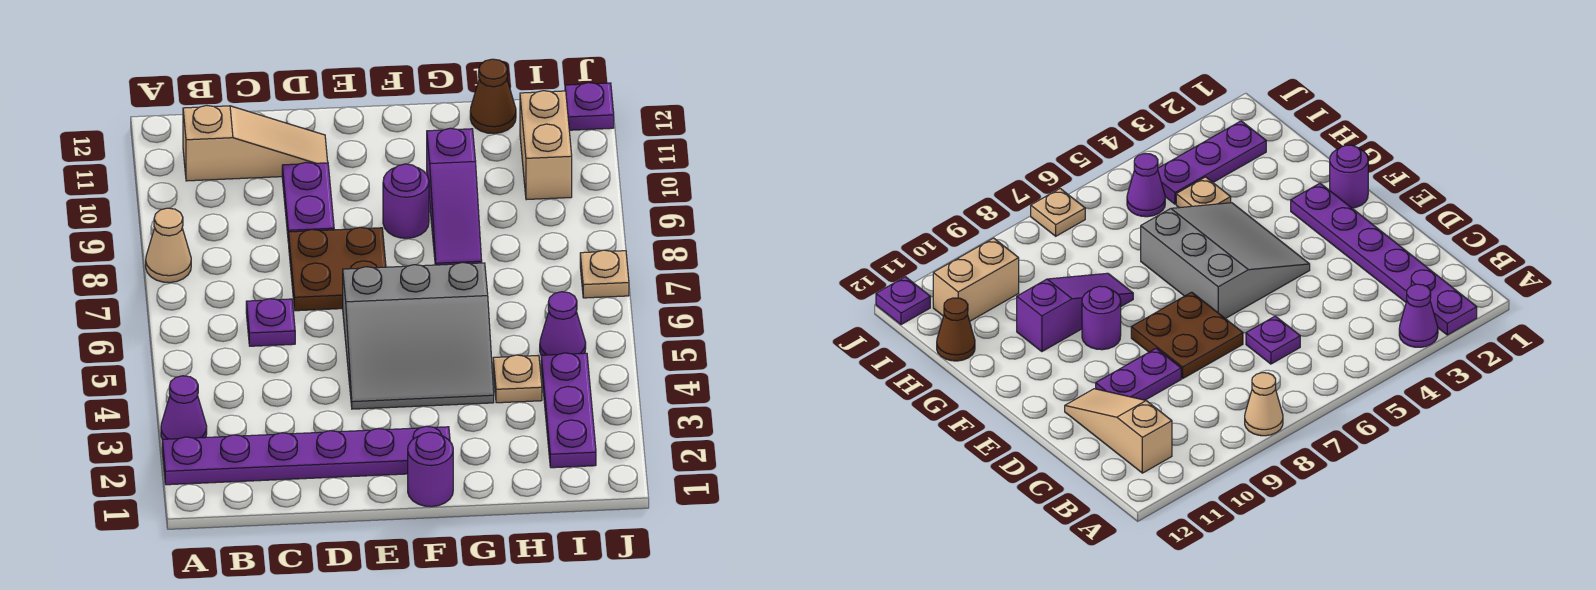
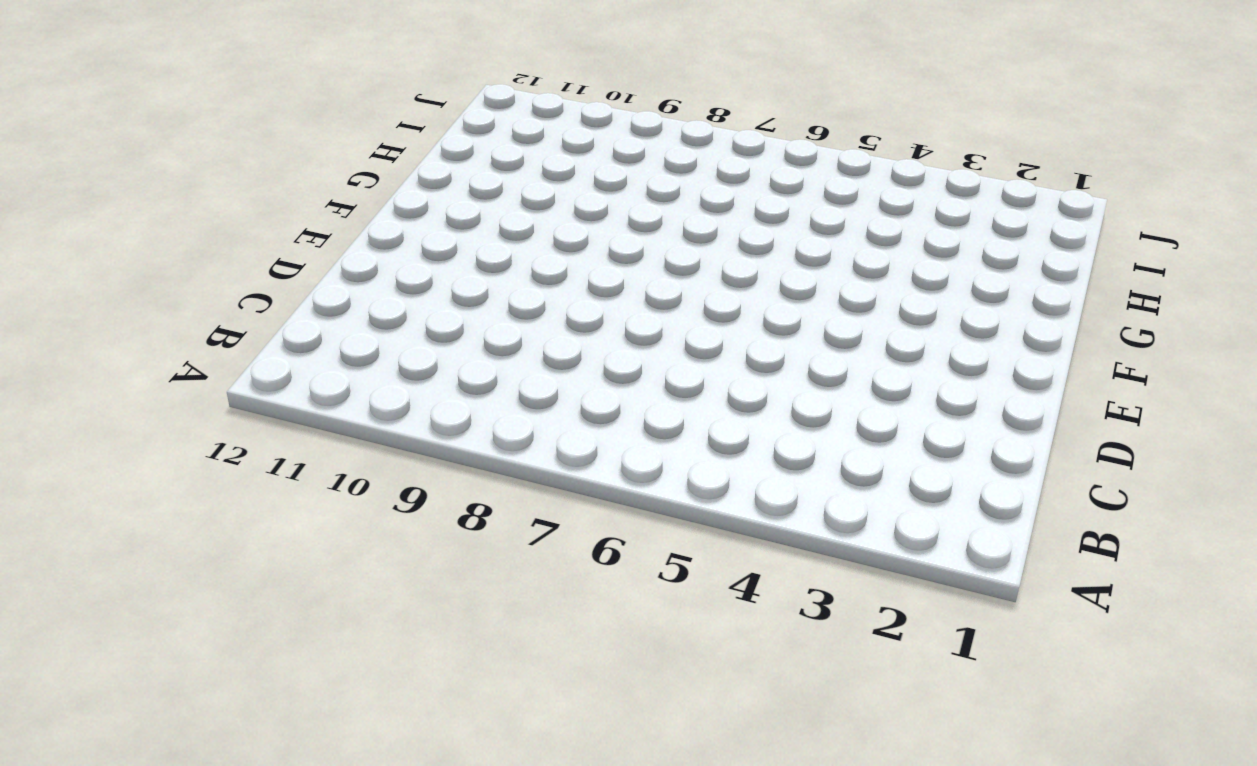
none -> purple plate A2:F2 level 1
none -> purple cone A3 level 1
none -> tan cone A8 level 1

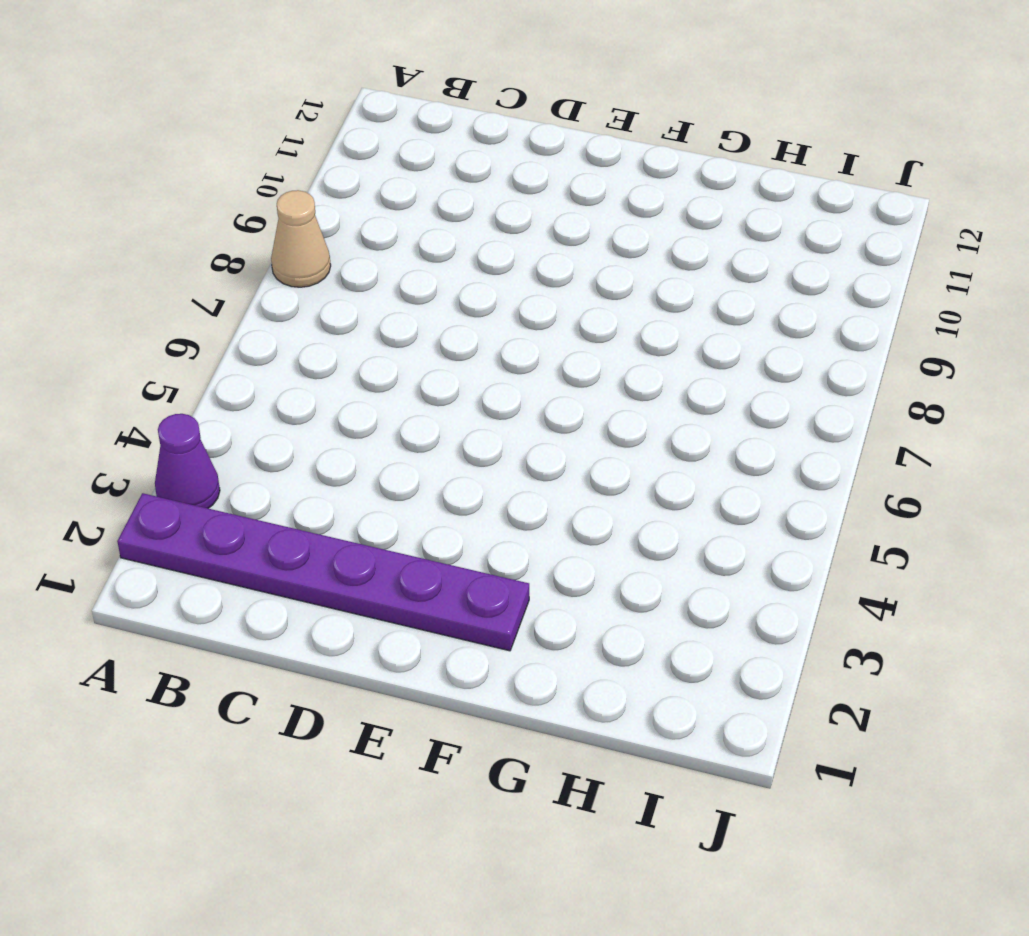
none -> tan slope B11:D11 level 1 top B
none -> purple plate C6 level 1
none -> brown plate D7:E8 level 1

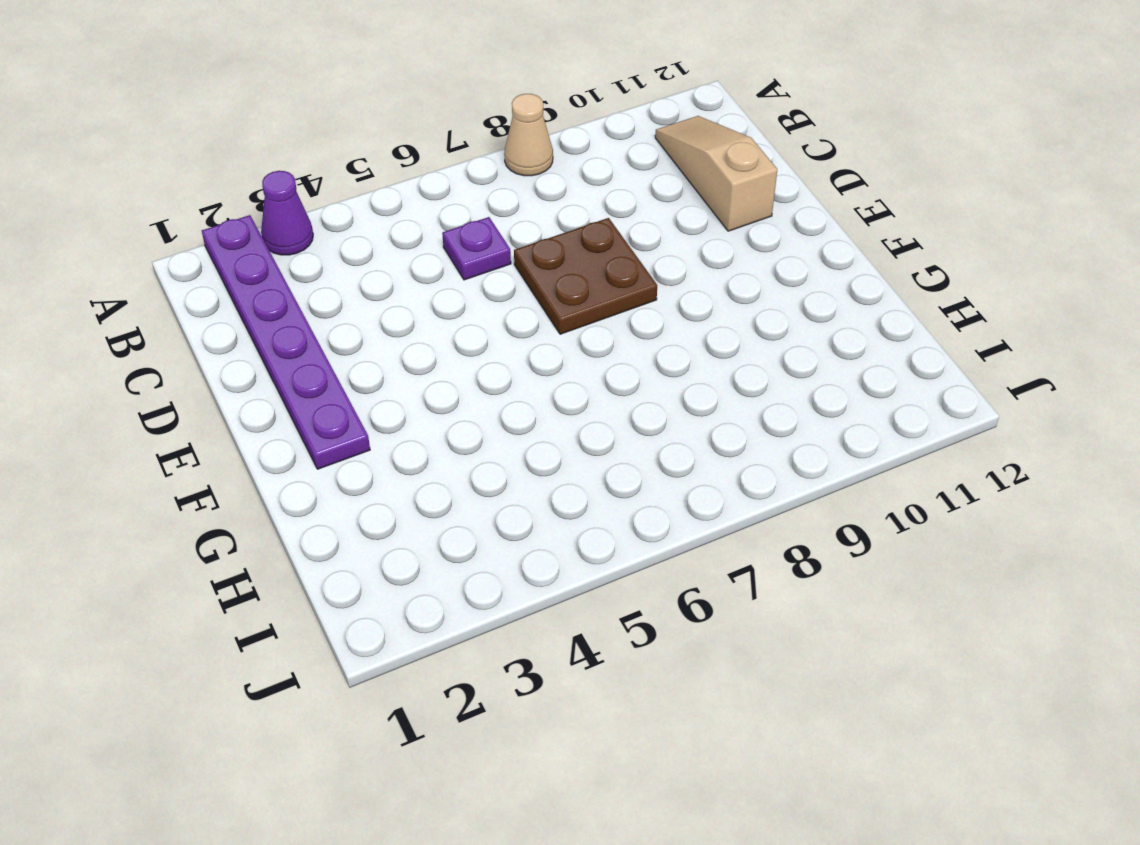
tan slope B11:D11 level 1 top D -> tan slope B11:D11 level 1 top B
none -> purple plate D9:D10 level 1
none -> grey slope E4:G6 level 1 top 6
none -> purple round brick F1 level 1

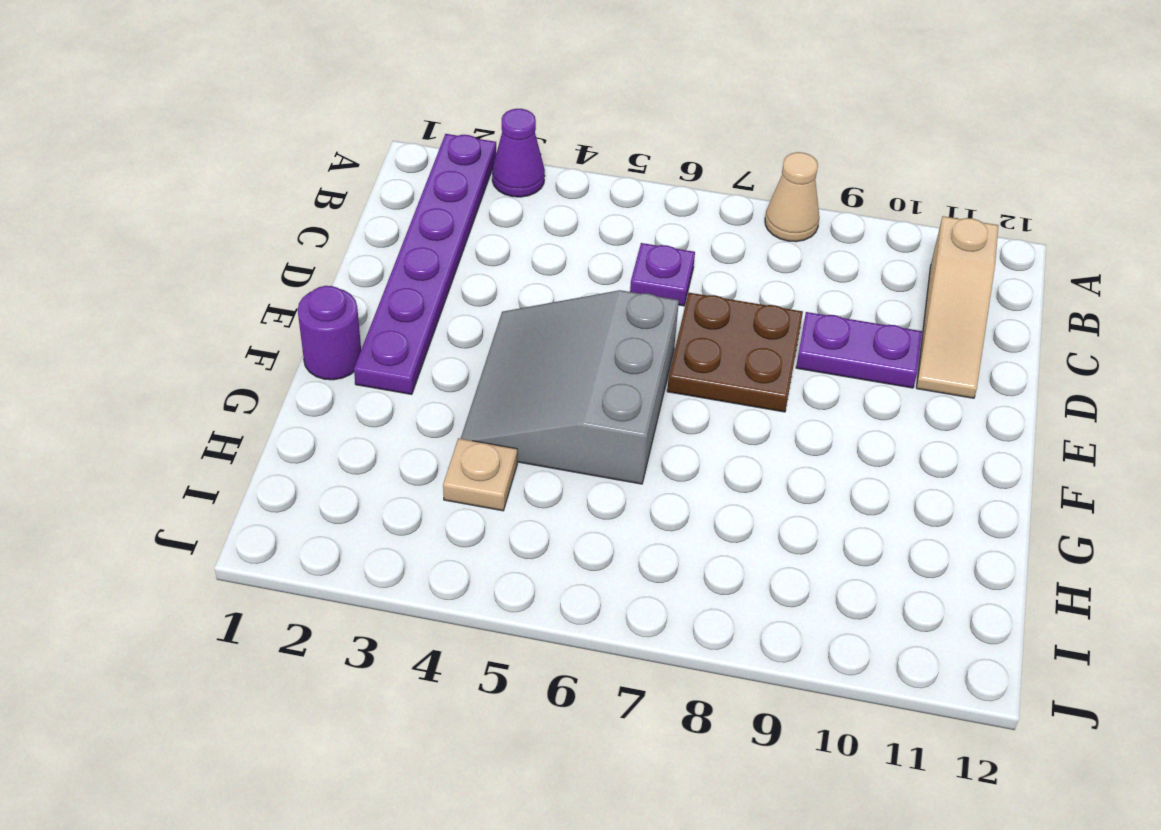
none -> purple round brick F9 level 1
none -> purple slope G8:G10 level 1 top 10
none -> brown cone H12 level 1

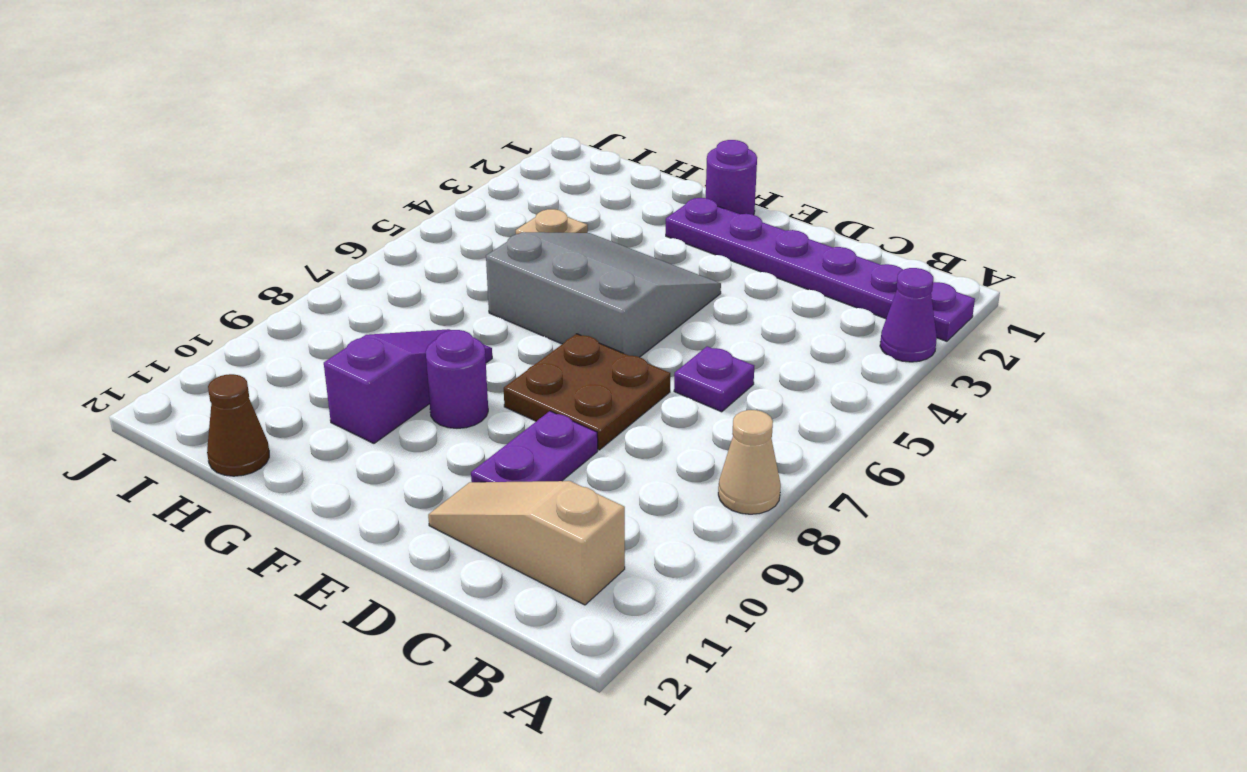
none -> purple plate I2:I4 level 1
none -> purple cone I5 level 1
none -> tan brick I10:I11 level 1

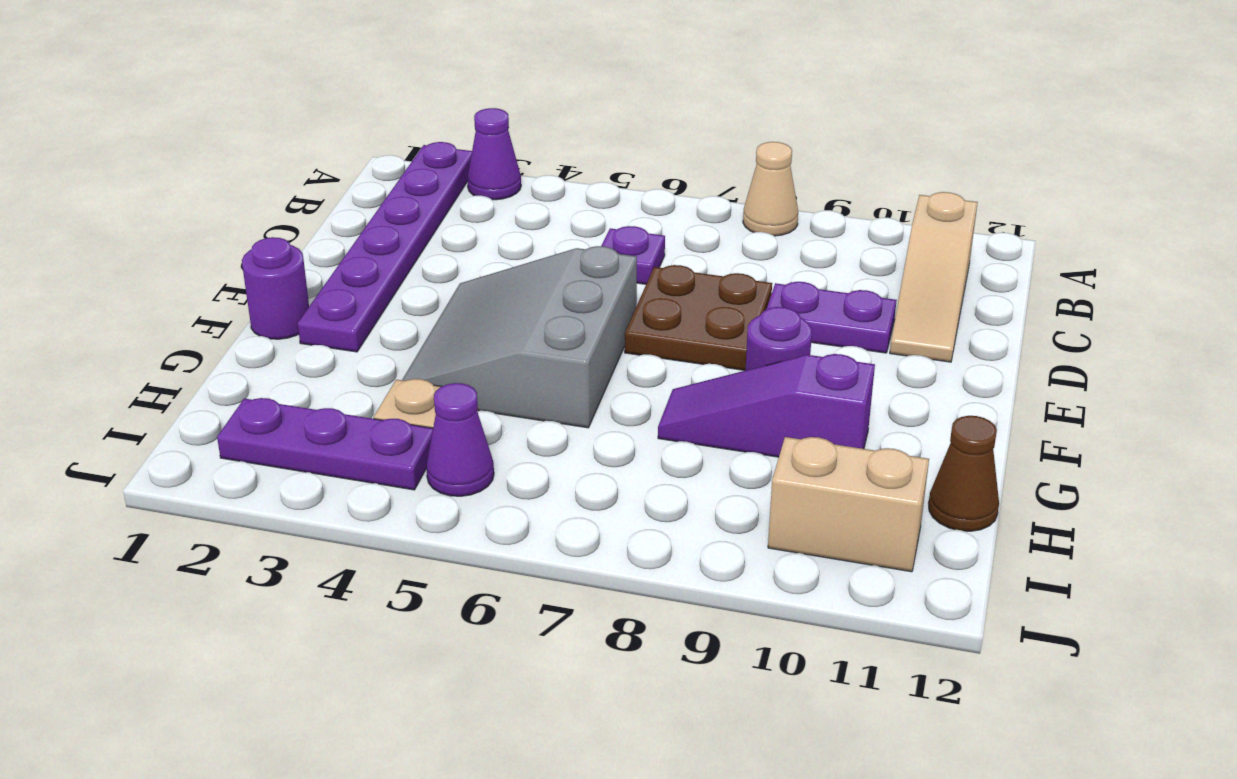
none -> tan plate J7 level 1
none -> purple plate J12 level 1

